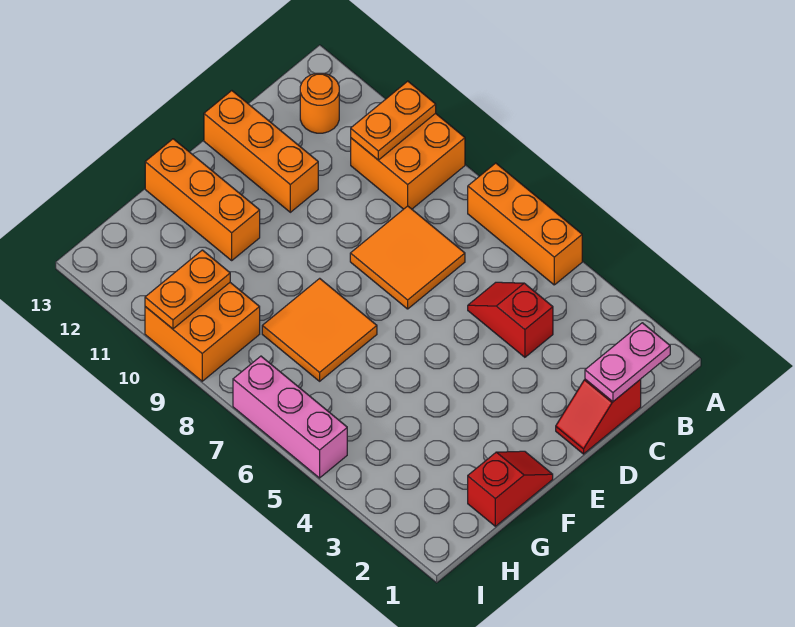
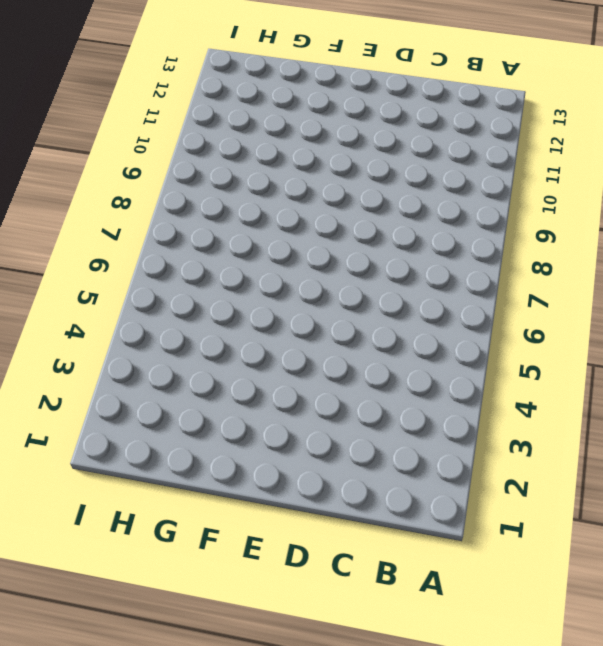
none -> orange brick A5:A7 level 1
none -> orange brick A9:B10 level 1
none -> orange round brick B12 level 1

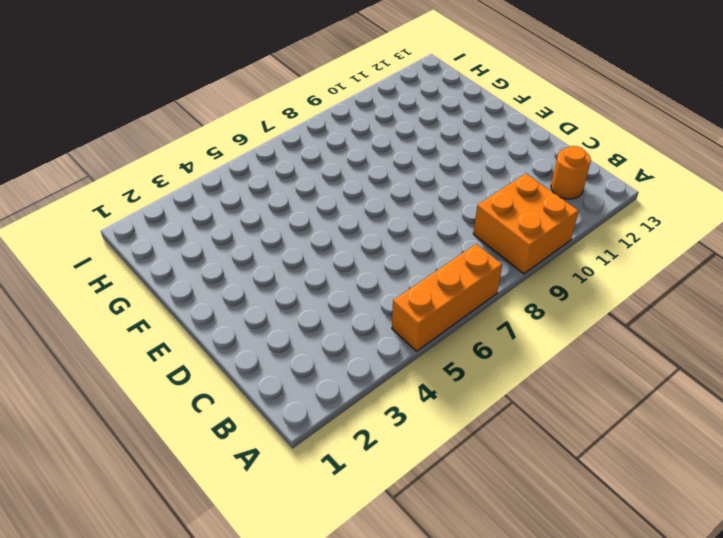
none -> red slope C1:D1 level 1 top C
none -> red slope C4:C5 level 1 top 4
none -> orange tile C7:D8 level 1

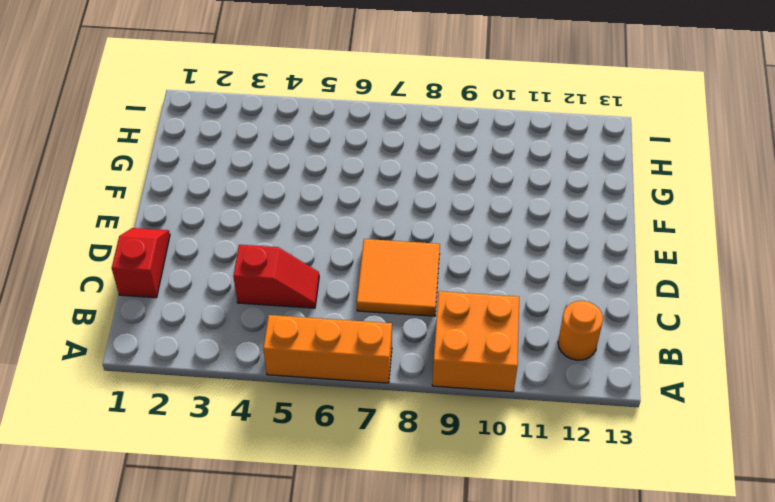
none -> orange brick D11:D13 level 1
none -> red slope F1:G1 level 1 top G
none -> orange tile F7:G8 level 1

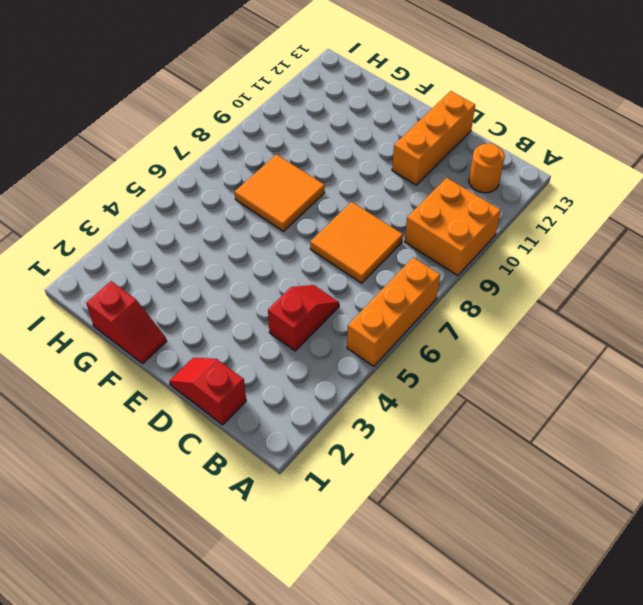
none -> orange brick F11:F13 level 1
none -> orange brick H9:I10 level 1
none -> pink brick I5:I7 level 1

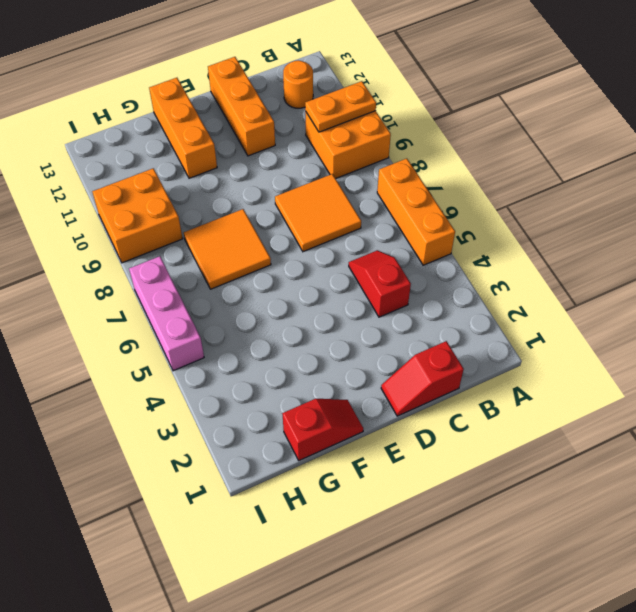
none -> pink plate B1:C1 level 2
none -> orange plate H10:I10 level 2

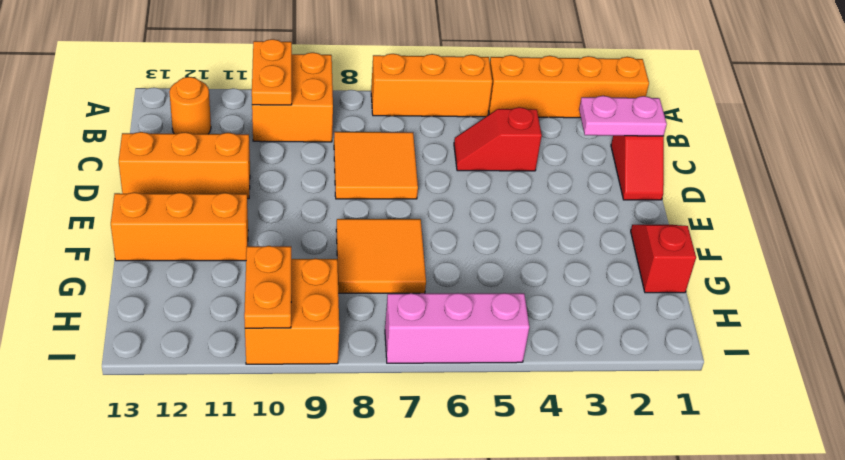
orange brick A1:A4 level 1 -> none
pink plate C1:C2 level 2 -> pink plate B1:C1 level 2

